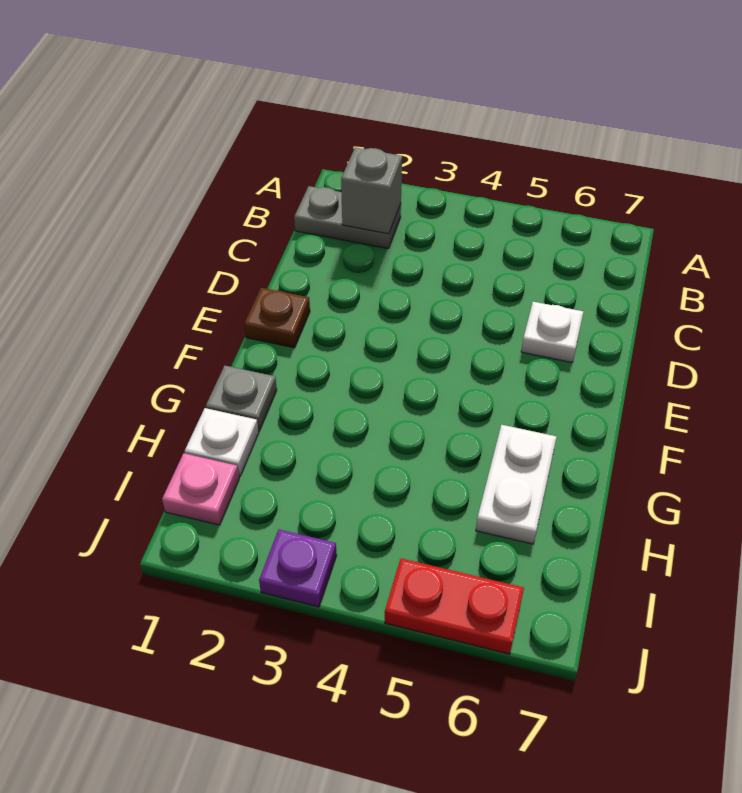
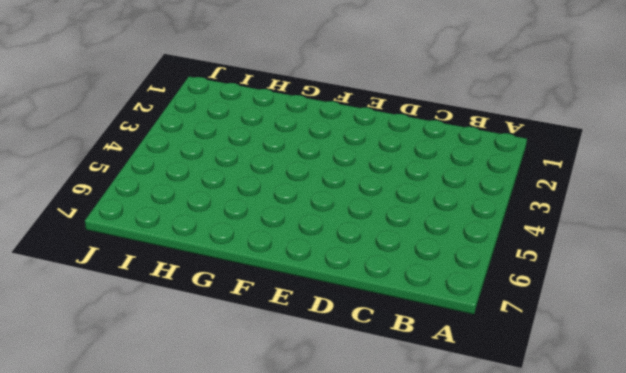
none -> grey plate B1:B2 level 1
none -> white plate D6 level 1

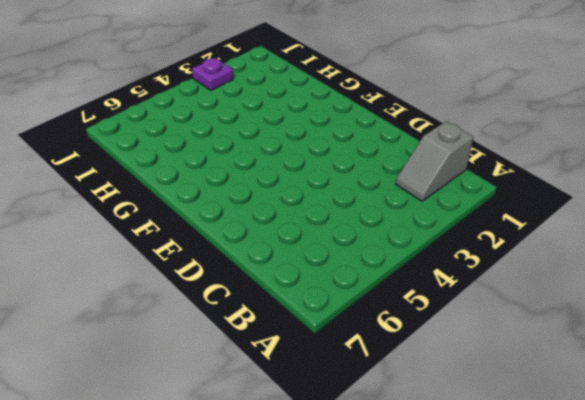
grey slope B1:B2 level 1 top 1 -> grey plate B1:B2 level 1
none -> white plate D6 level 1
none -> brown plate E1 level 1

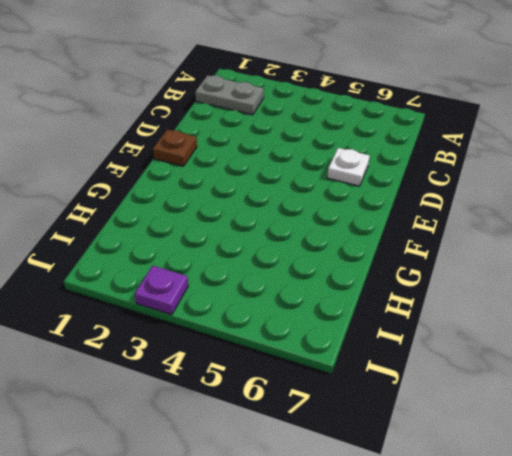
none -> grey plate G1 level 1
none -> white plate G6:H6 level 1

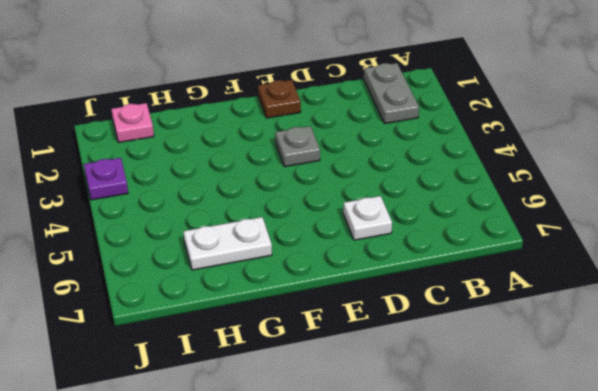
grey plate E3 level 1 -> grey plate G1 level 1
none -> white plate H1 level 1
none -> red plate J5:J6 level 1

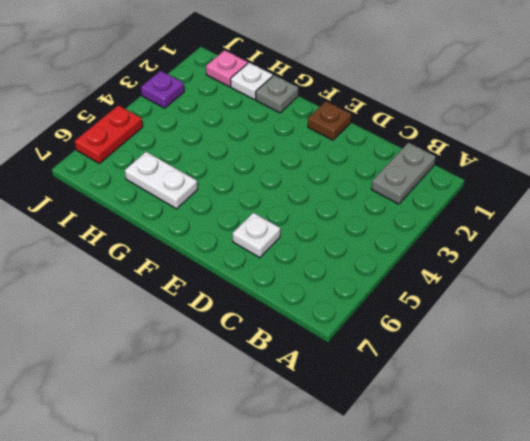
none -> grey brick B2 level 2

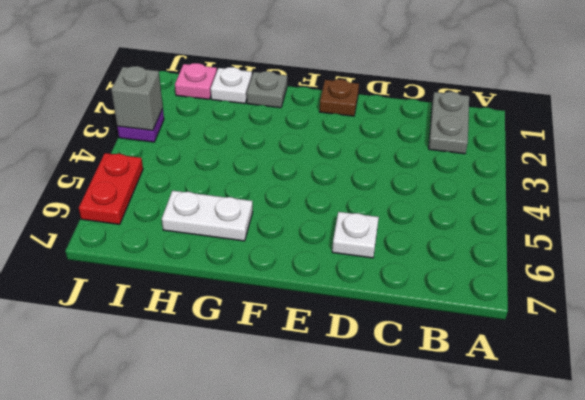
grey brick J3 level 2 -> grey brick B2 level 2

